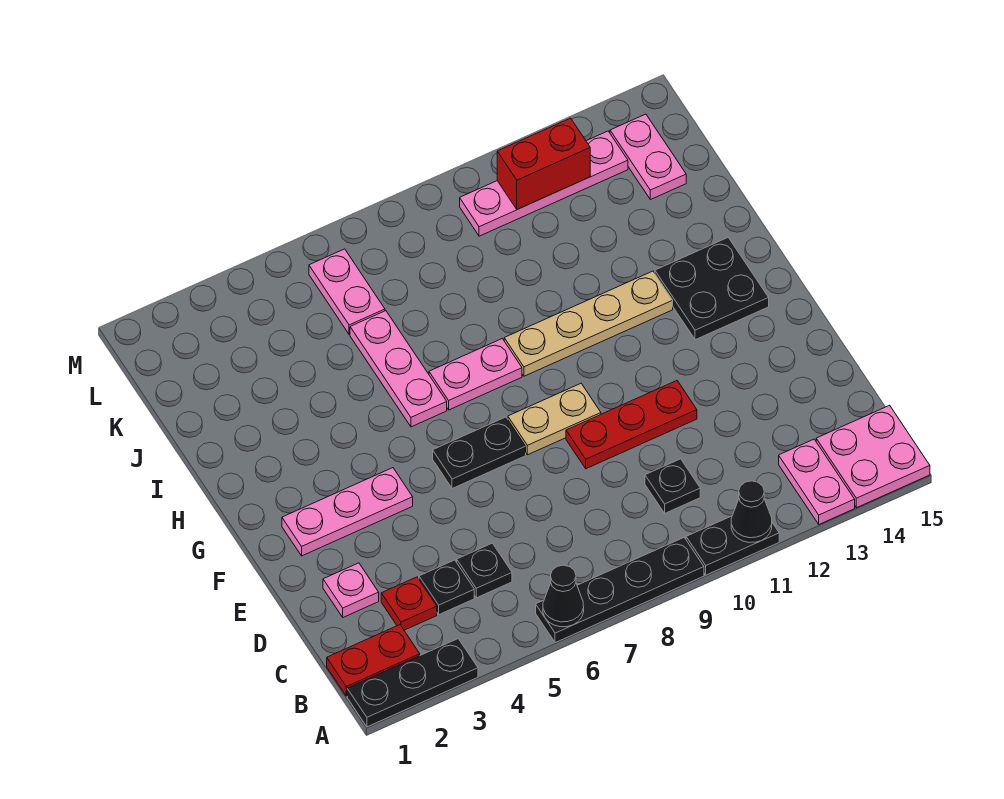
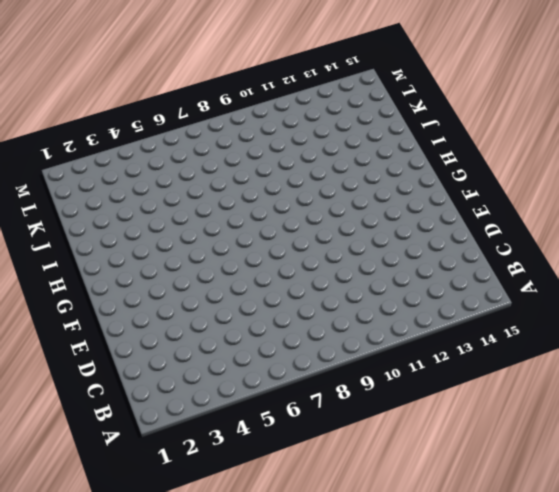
none -> black plate A1:A3 level 1
none -> black plate A6:A9 level 1
none -> black plate A10:A11 level 1

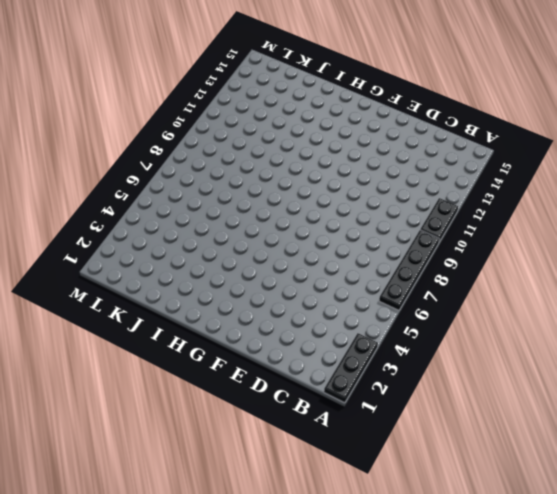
none -> pink plate A13:B13 level 1
none -> pink plate A14:B15 level 1
none -> red plate B1:B2 level 1

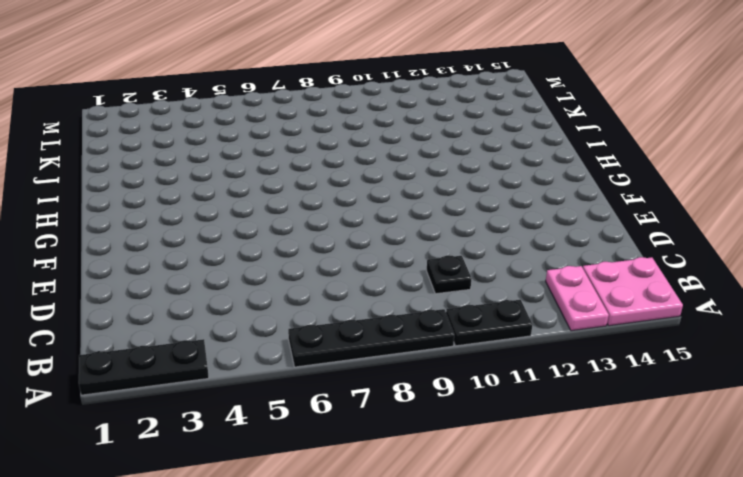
none -> red plate B1:B2 level 1
none -> red plate C3 level 1
none -> black plate C4 level 1

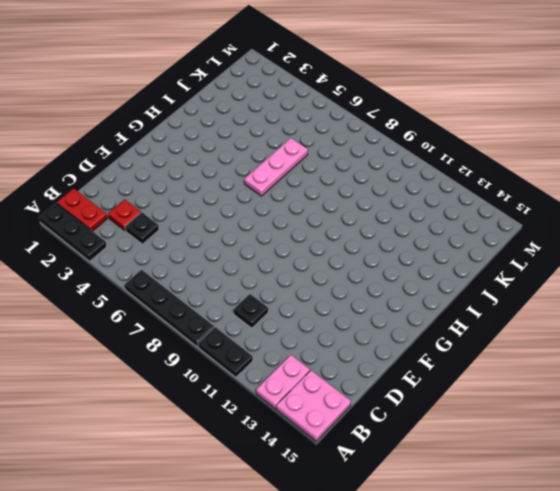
none -> black plate C5 level 1
none -> pink plate D2 level 1
none -> red plate E9:E11 level 1

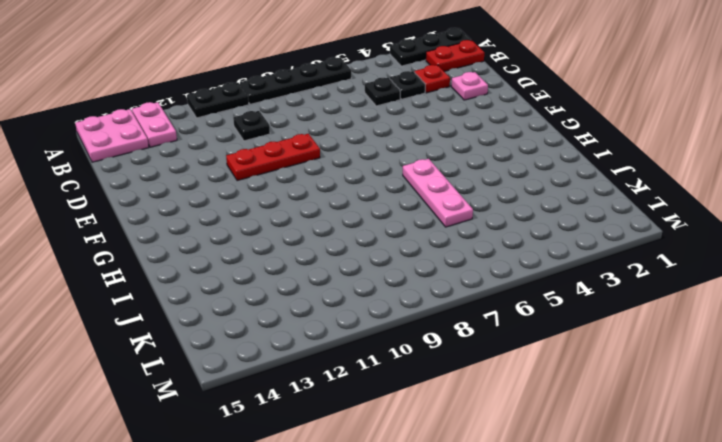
none -> pink plate F2:F4 level 1
none -> black plate F6:F7 level 1
none -> tan plate F8:F9 level 1

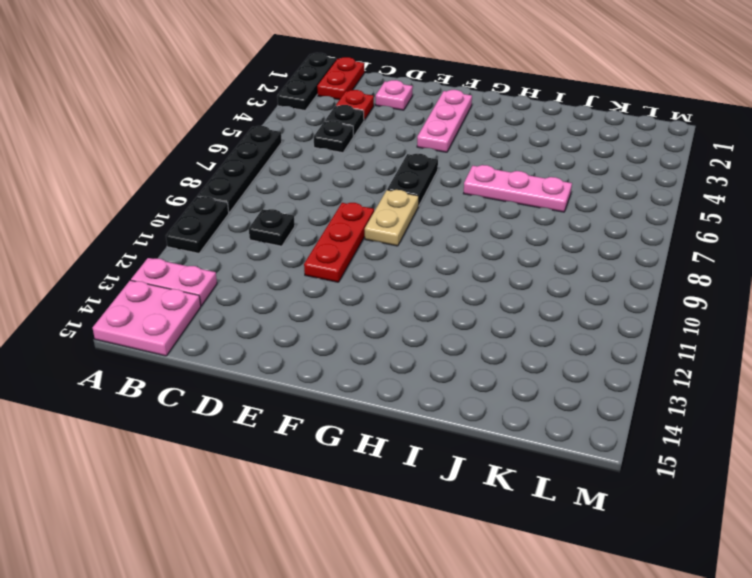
none -> black plate G13:H14 level 1
none -> pink plate H7:H8 level 1
none -> tan plate H9:H12 level 1

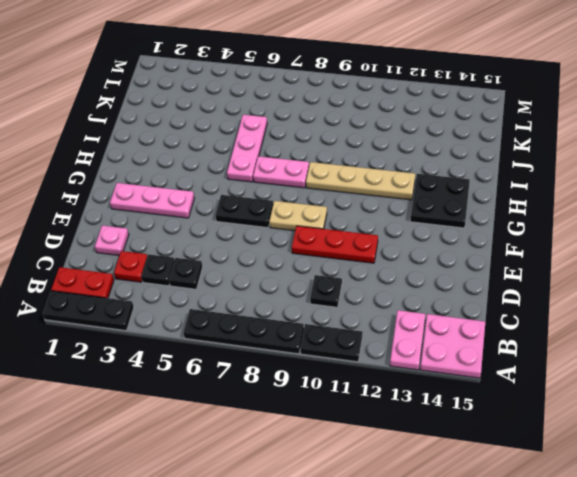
none -> pink plate K6:L6 level 1
none -> pink plate K14:L14 level 1
none -> pink plate L10:L13 level 1

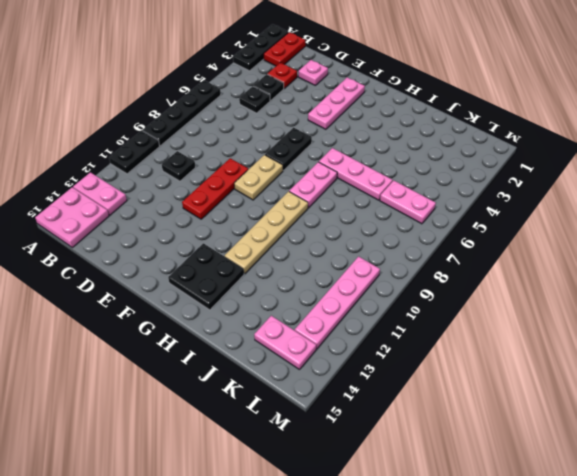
none -> black cone A6 level 2
none -> black cone A11 level 2
none -> red brick L11:L12 level 2

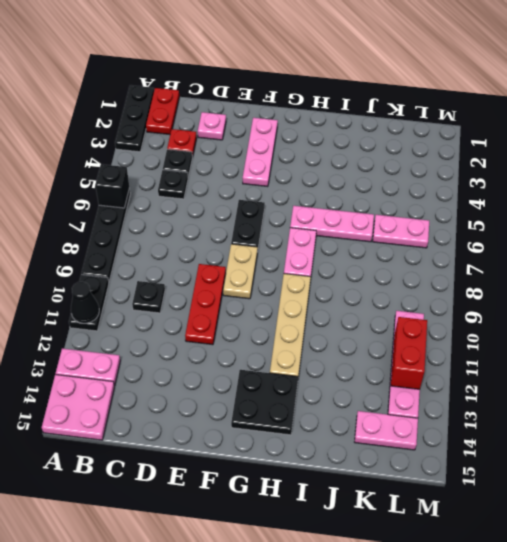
black brick A6 level 2 -> black cone A6 level 2

